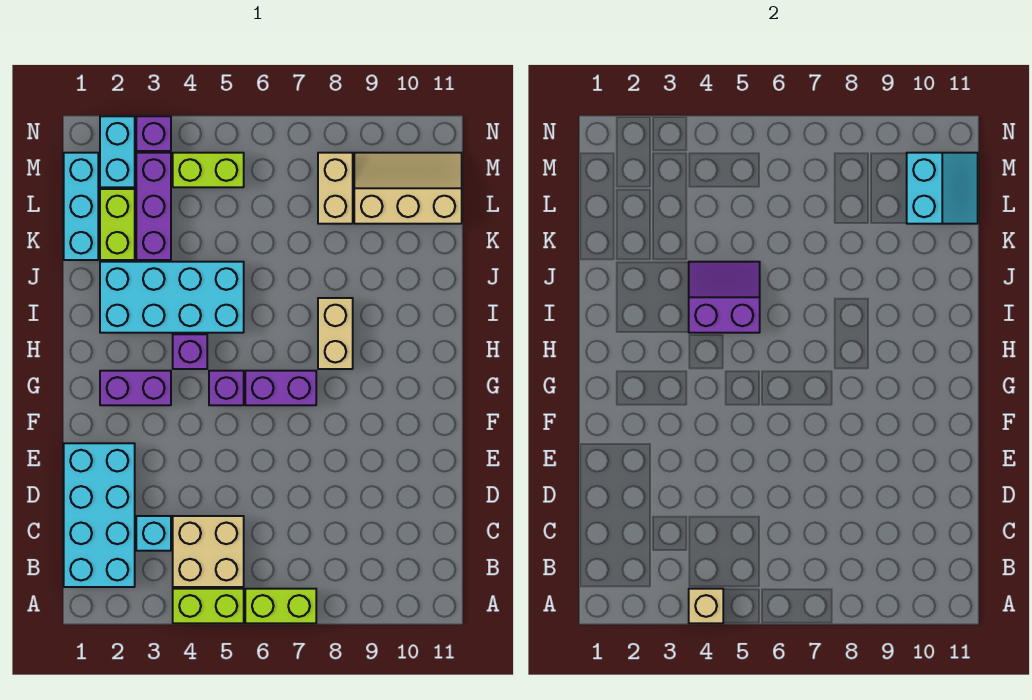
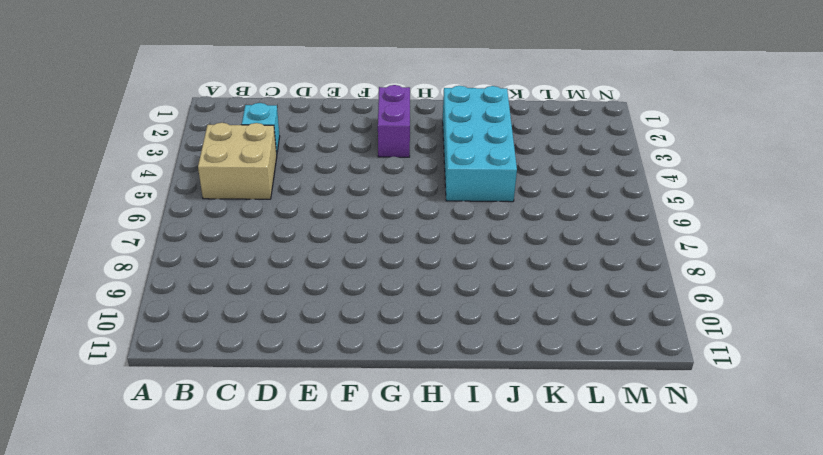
none -> lime brick A4:A5 level 1
none -> lime brick A6:A7 level 1
none -> cyan brick B1:E2 level 1

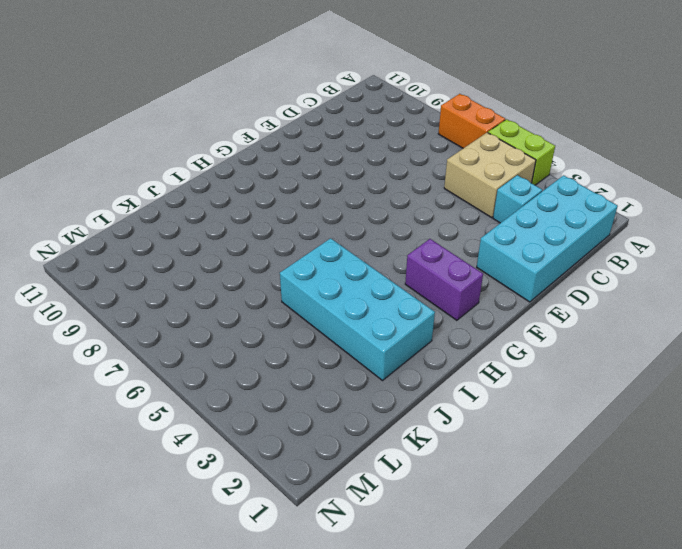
orange brick A6:A7 level 1 -> lime brick A6:A7 level 1
none -> purple brick G5 level 1
none -> purple brick G6:G7 level 1
none -> purple brick H4 level 1

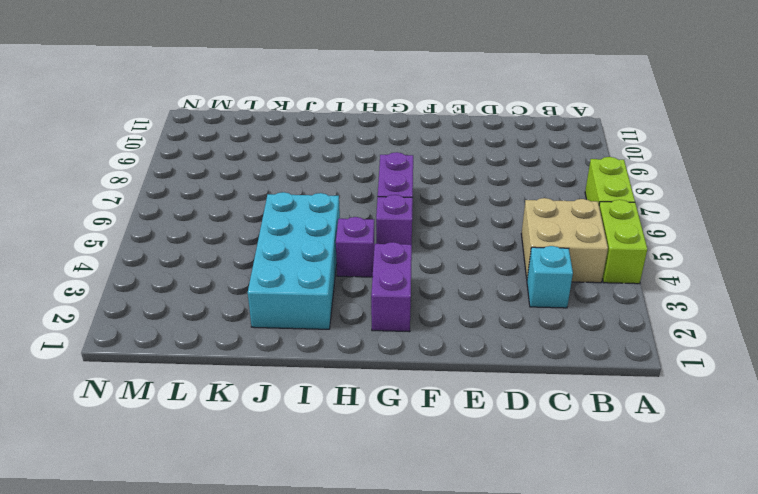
none -> cyan brick B1:E2 level 1
none -> tan brick H8:I8 level 1
none -> cyan brick K1:M1 level 1

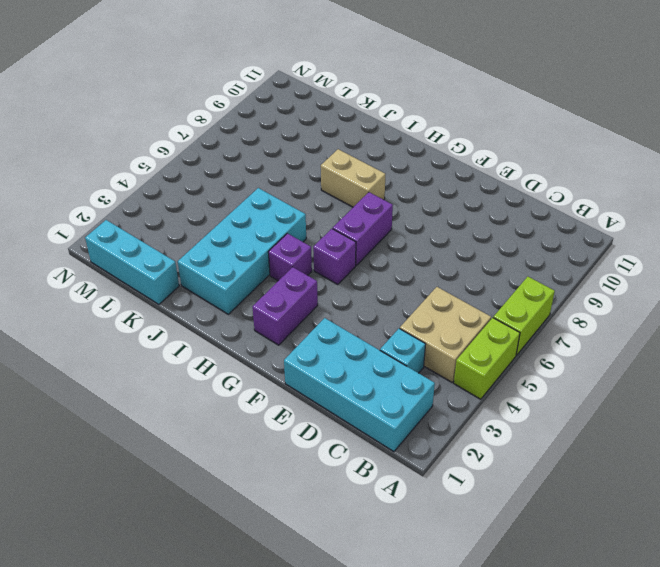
none -> lime brick K2:L2 level 1
none -> purple brick K3:M3 level 1
none -> tan brick L8:M8 level 1

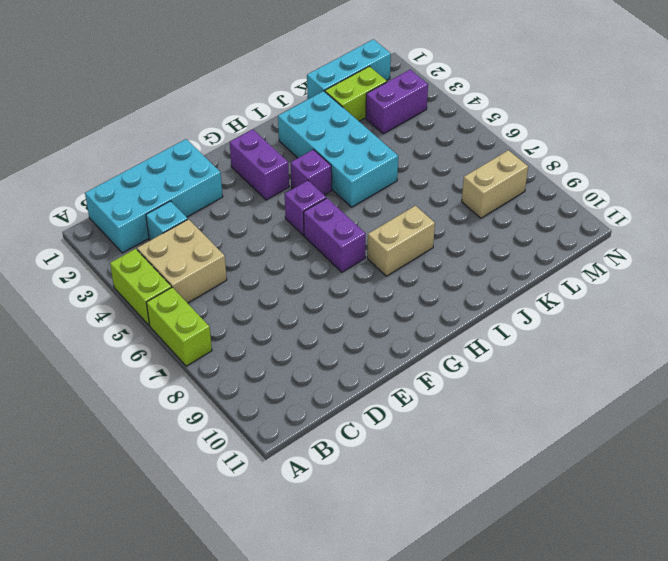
purple brick L3:M3 level 1 -> purple brick K3:M3 level 1
none -> tan slope L9:M11 level 1 top L
none -> cyan brick M2:N2 level 1
none -> lime brick M4:M5 level 1

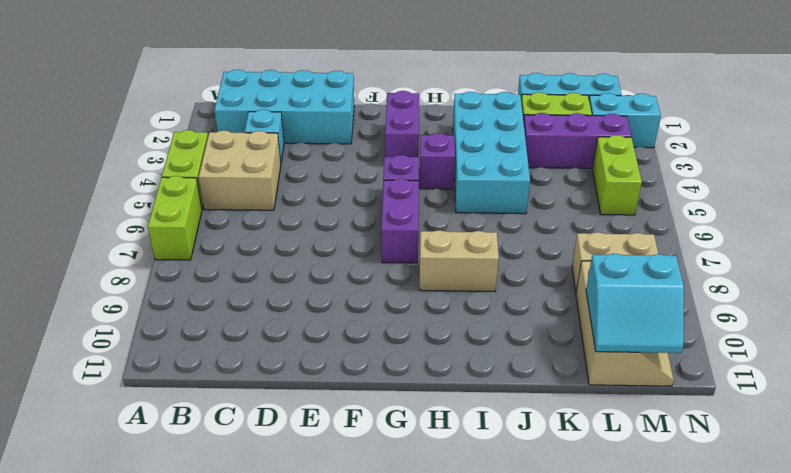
none -> purple brick N3 level 1
none -> tan brick A4 level 2
none -> purple slope I4:J5 level 2 top I

